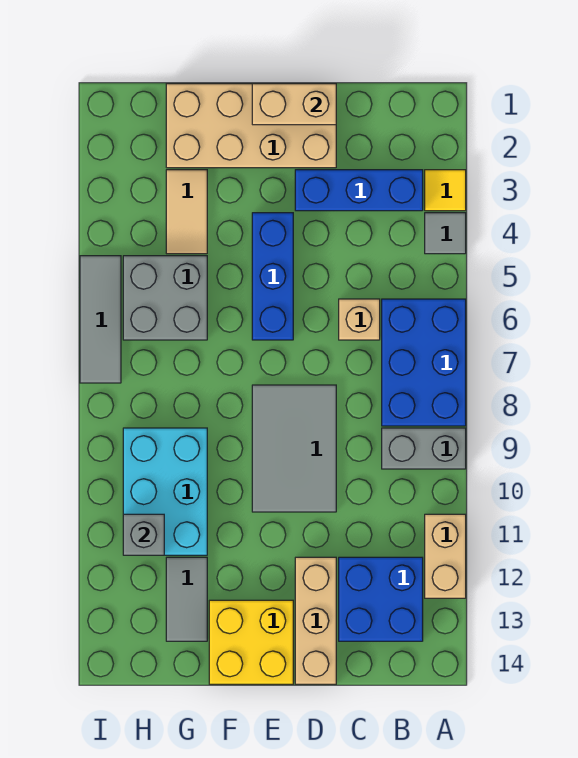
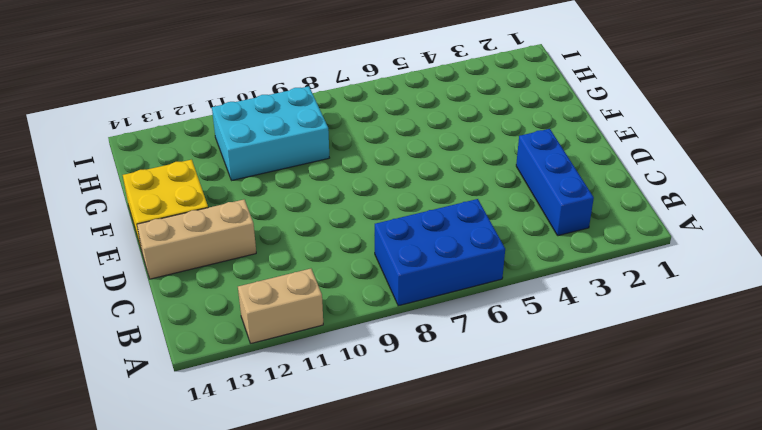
none -> yellow tile A3 level 1
none -> grey tile A4 level 1
none -> grey brick A9:B9 level 1

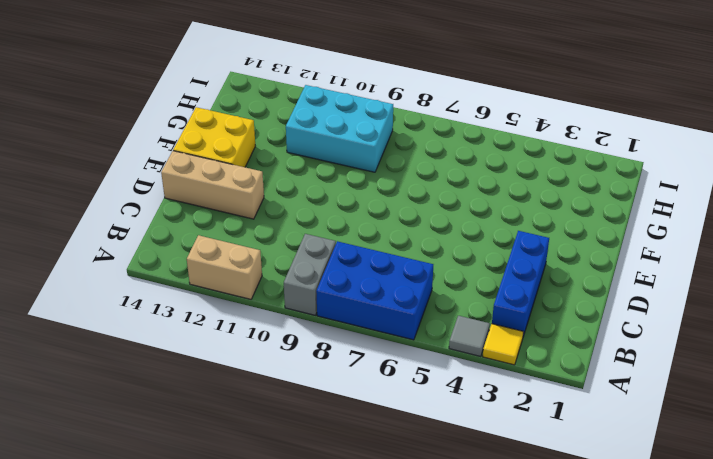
none -> blue brick B12:C13 level 1
none -> tan brick C6 level 1
none -> tan brick D1:G2 level 1

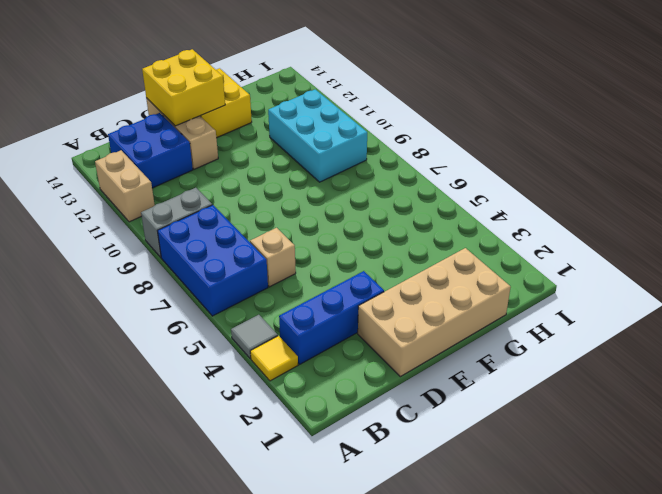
yellow brick D13:E14 level 2 -> none
none -> grey tile D8:E10 level 1
none -> blue brick E4:E6 level 1
none -> tan tile G3:G4 level 1

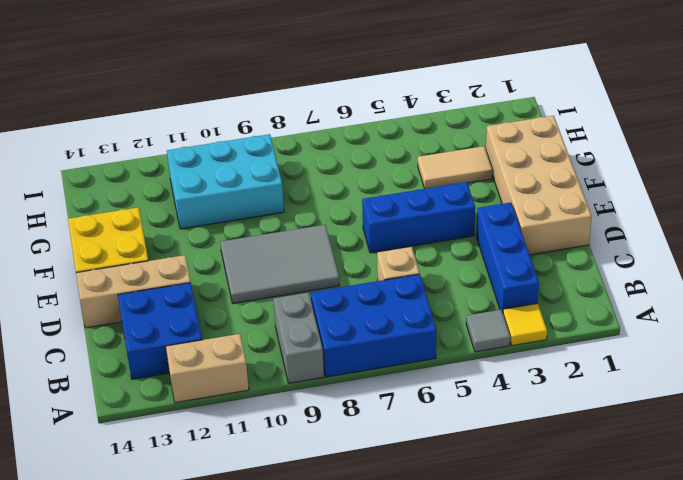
none -> grey brick G5:H6 level 1
none -> grey tile G12:G13 level 1
none -> grey tile I5:I7 level 1

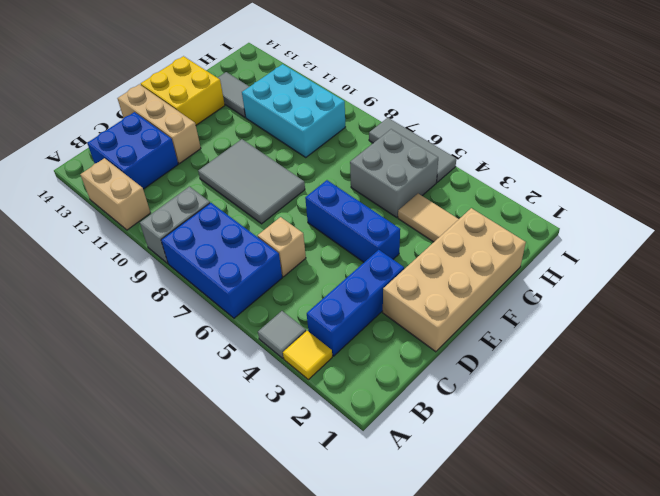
none -> tan brick D1:E1 level 2
none -> grey brick H11 level 2

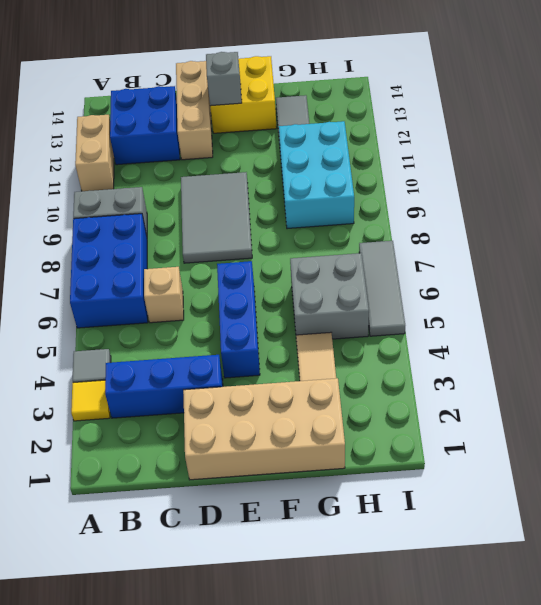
grey brick E13 level 2 -> grey brick H11 level 2
none -> tan brick D1:E1 level 2

